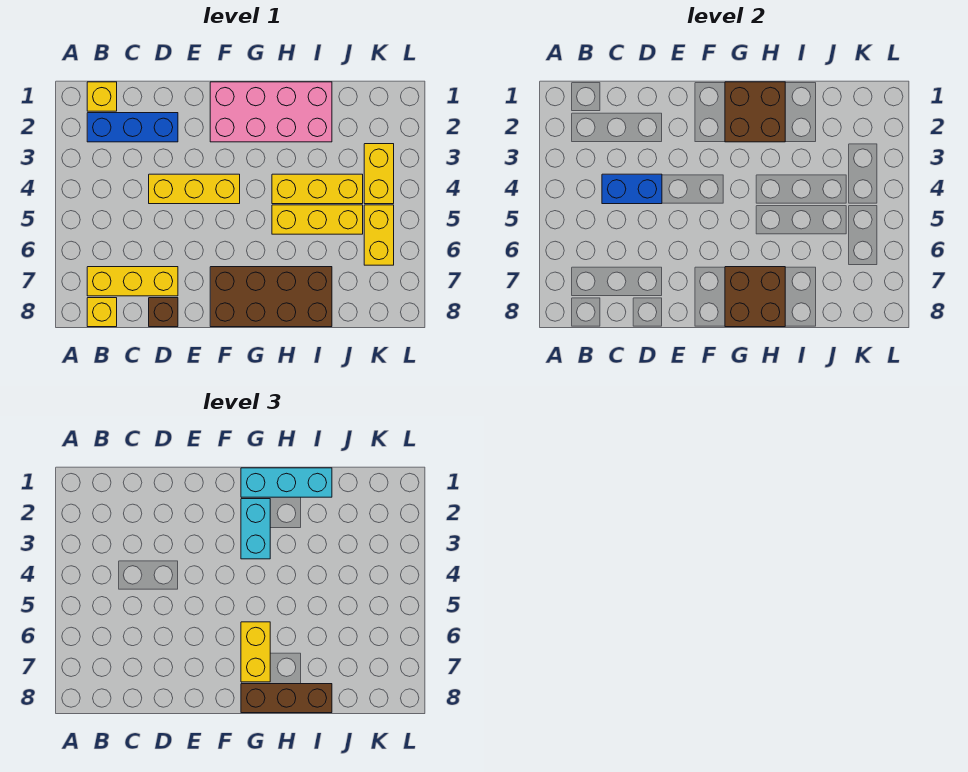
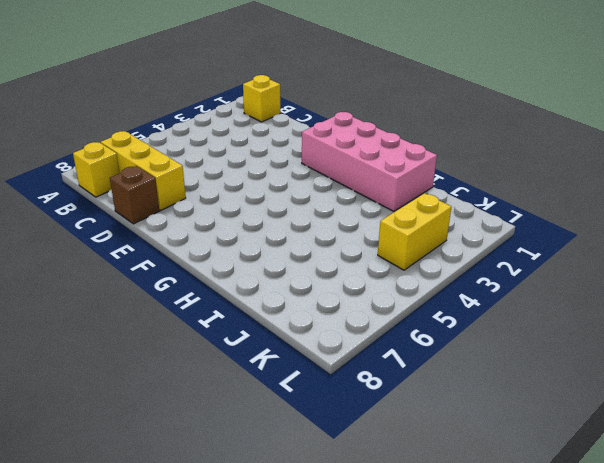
none -> blue brick B2:D2 level 1
none -> yellow brick D4:F4 level 1
none -> brown brick F7:I8 level 1

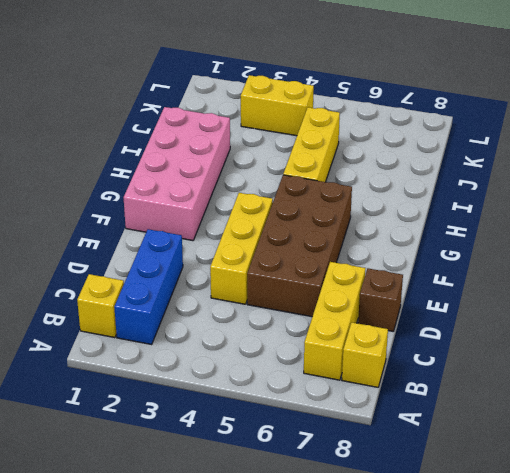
brown brick D5:G6 level 1 -> brown brick F7:I8 level 1
none -> yellow brick H4:J4 level 1
none -> yellow brick K5:K6 level 1
none -> blue brick C4:D4 level 2

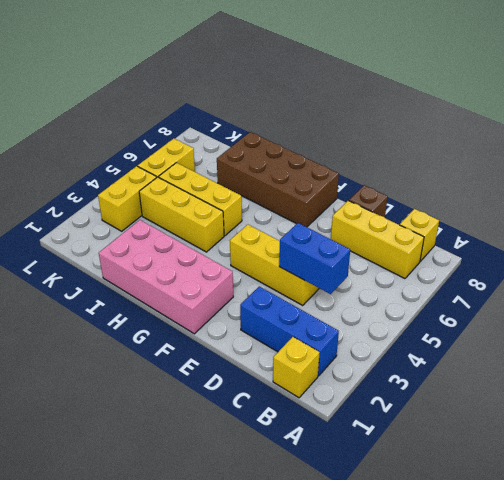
none -> brown brick G1:H2 level 2
none -> brown brick G7:H8 level 2
none -> cyan brick G1:I1 level 3

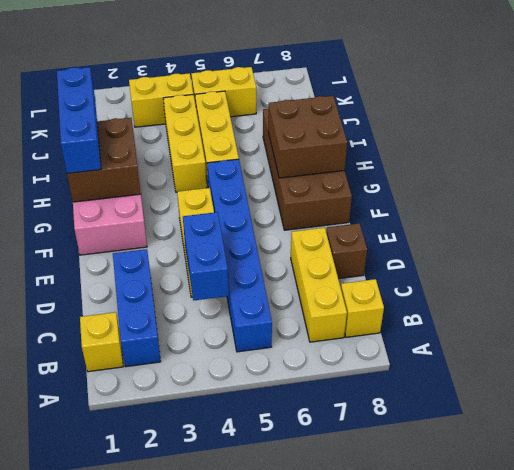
blue brick B5:G5 level 1 -> none
blue brick G1:I1 level 3 -> cyan brick G1:I1 level 3
none -> cyan brick G2:G3 level 3
none -> yellow brick G6:G7 level 3
none -> brown brick G8:I8 level 3

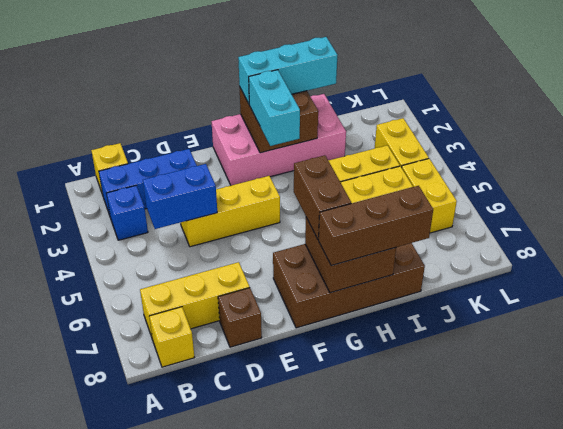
blue brick B3 level 1 -> none
brown brick G6:G7 level 3 -> yellow brick G6:G7 level 3

